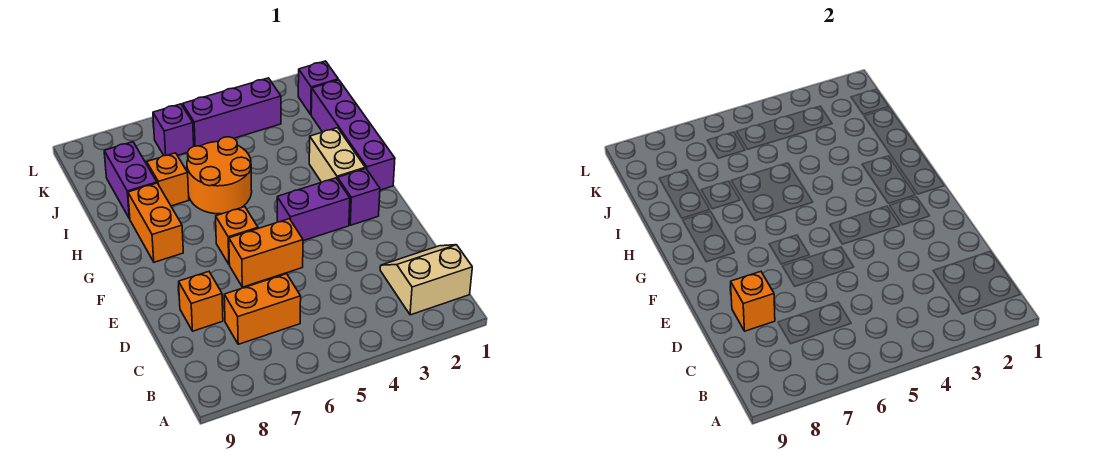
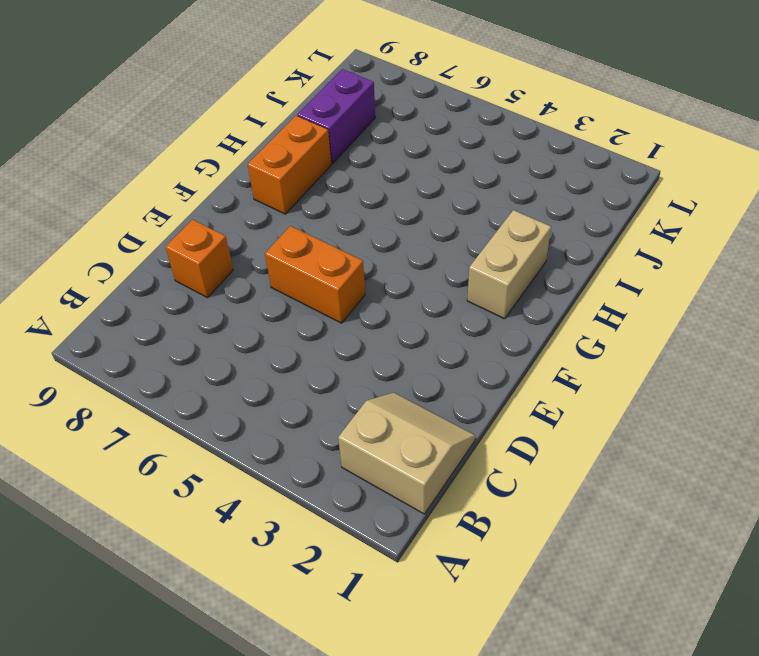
none -> orange brick C6:C7 level 1
none -> purple brick F2 level 1
none -> purple brick F3:F4 level 1

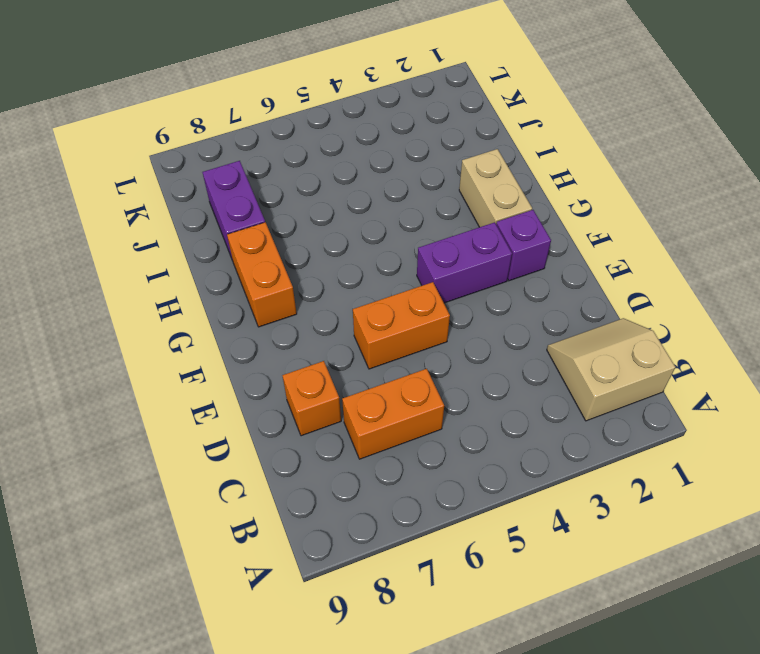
none -> orange brick F6 level 1
none -> purple brick G1:J1 level 1
none -> orange round brick H5:I6 level 1

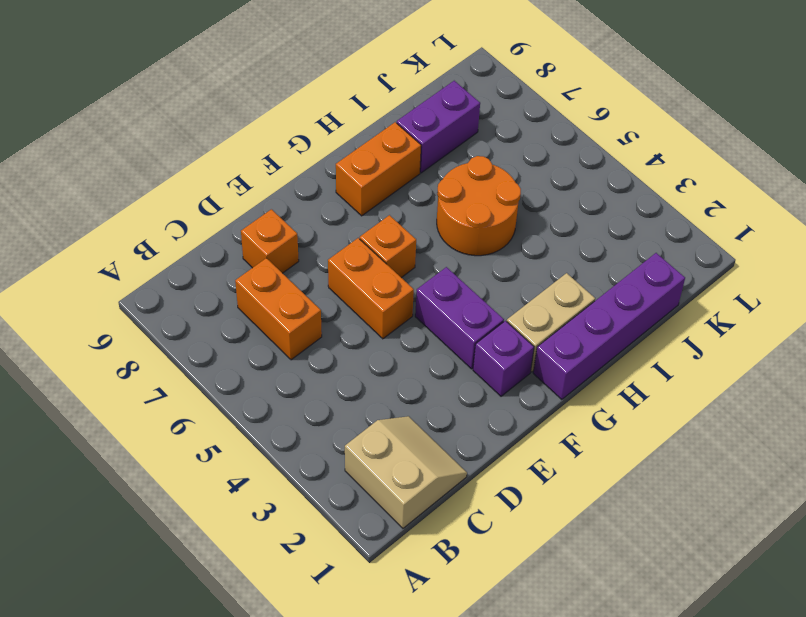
none -> orange brick I7 level 1
none -> purple brick K1 level 1
none -> purple brick K3:K5 level 1

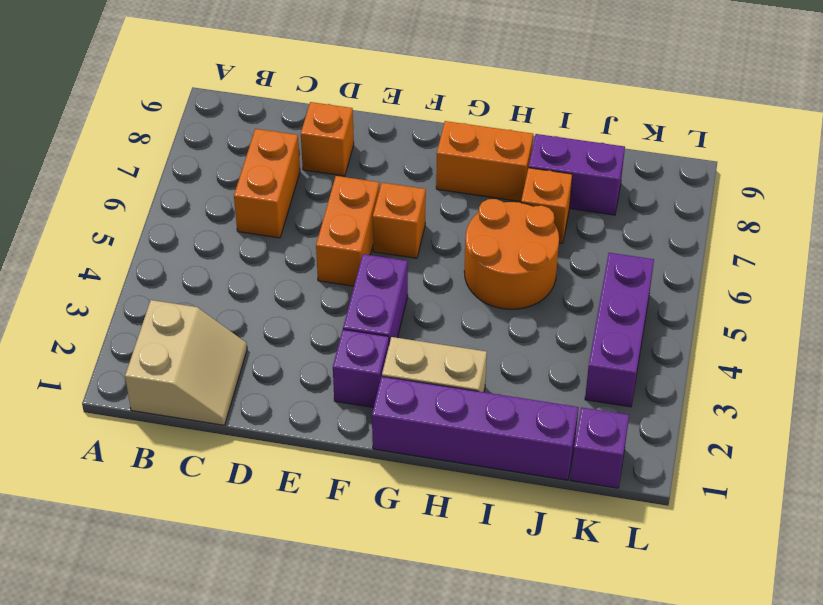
none -> purple brick K6 level 1
none -> orange brick D8 level 2

